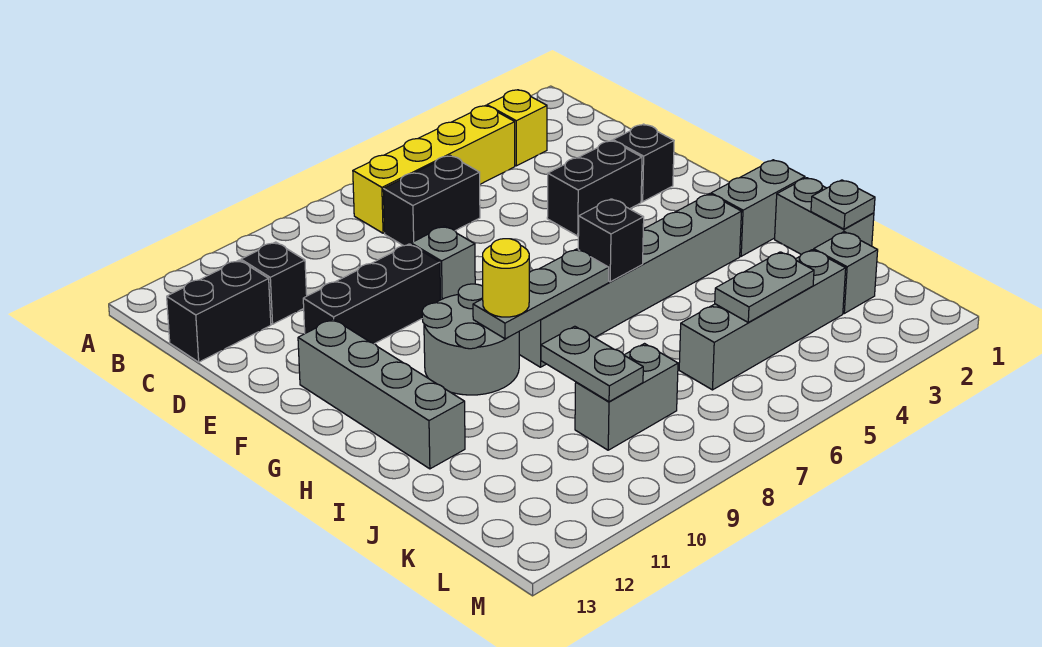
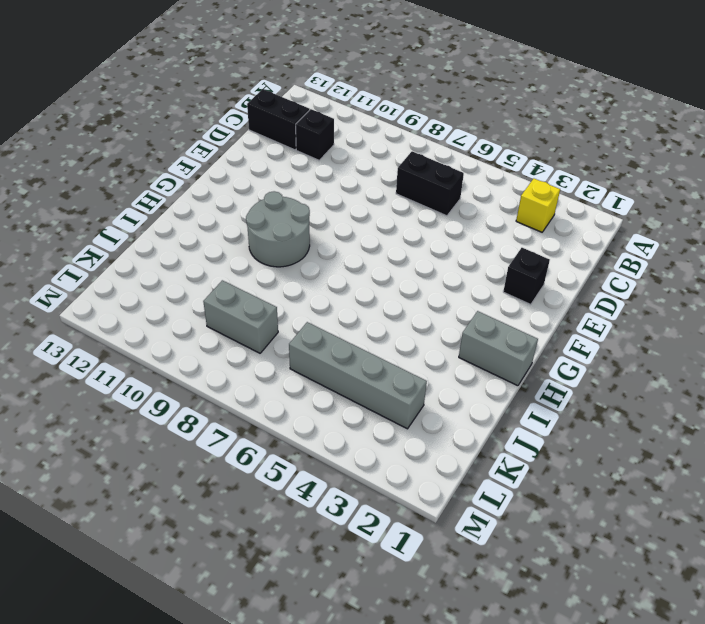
none -> yellow brick B4:B7 level 1
none -> black brick E3:E4 level 1
none -> grey brick E8 level 1

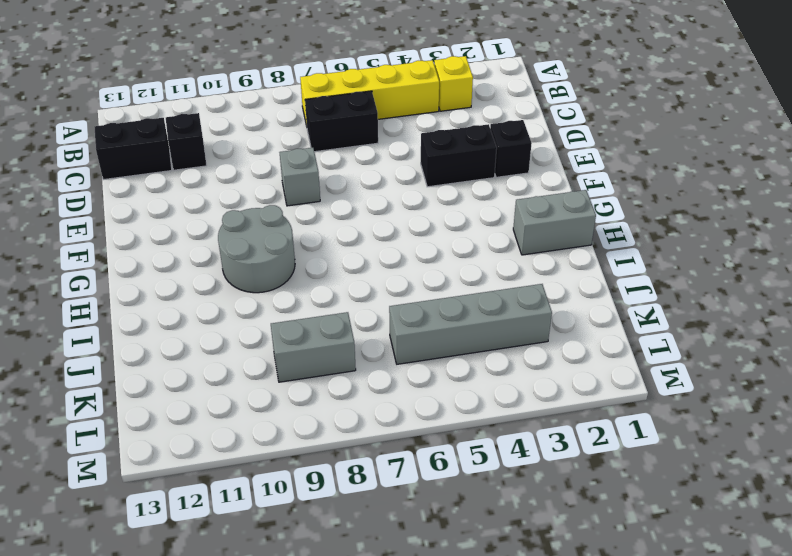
none -> black brick E9:E11 level 1
none -> grey brick F12:I12 level 1
none -> grey brick H3:H8 level 1

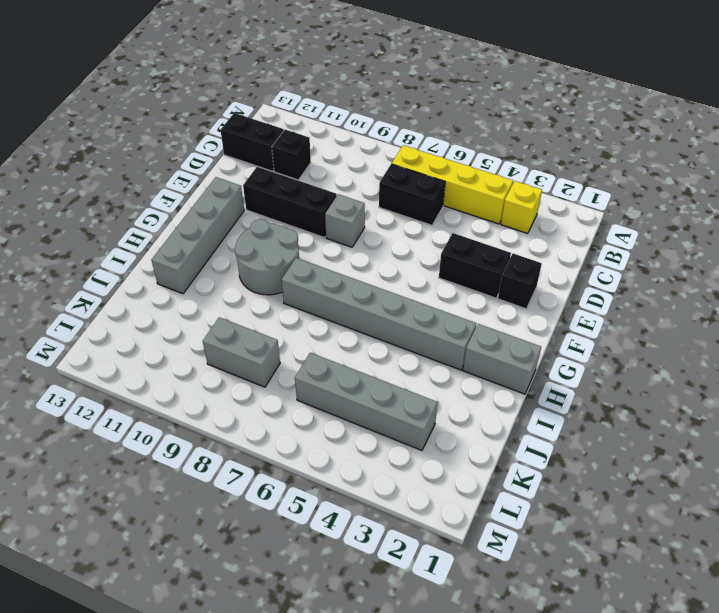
none -> grey brick I1:J1 level 1
none -> grey brick K2 level 1
none -> black brick H6 level 2

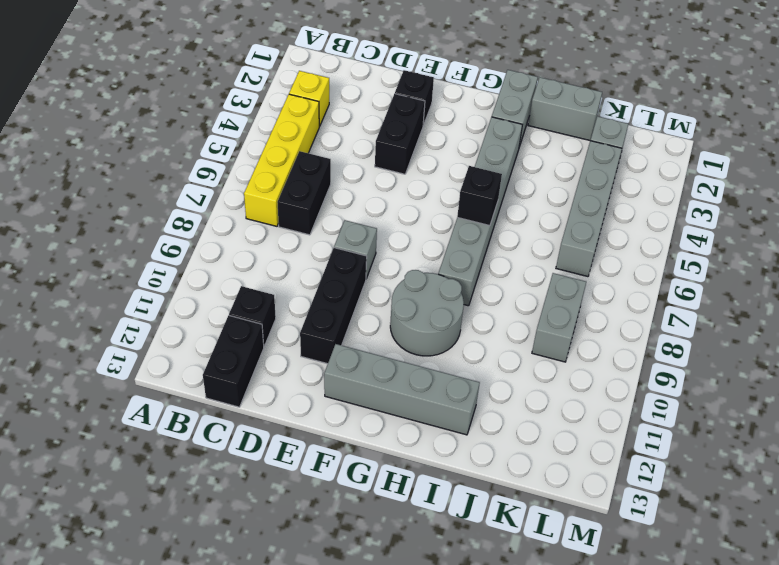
none -> grey plate H7:H9 level 2
none -> grey plate J1 level 2
none -> grey plate J9:K9 level 2

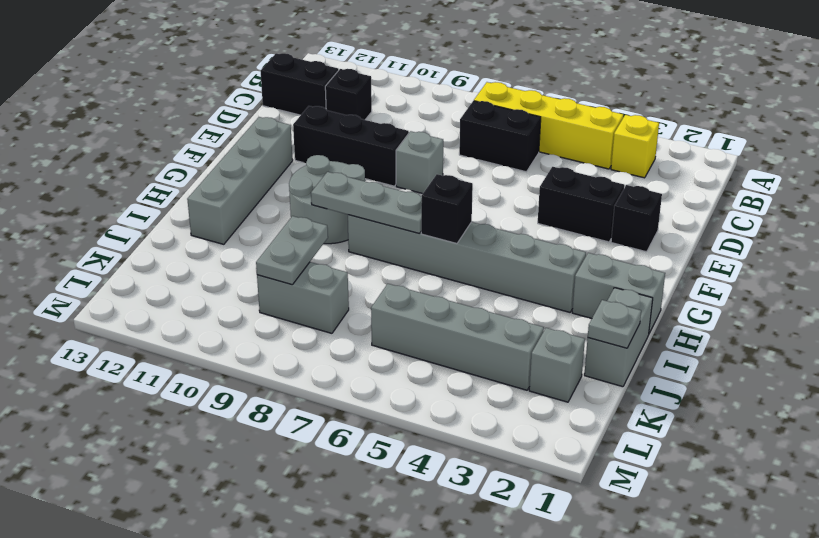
none -> grey plate K4:K5 level 2
none -> yellow round brick H9 level 3

